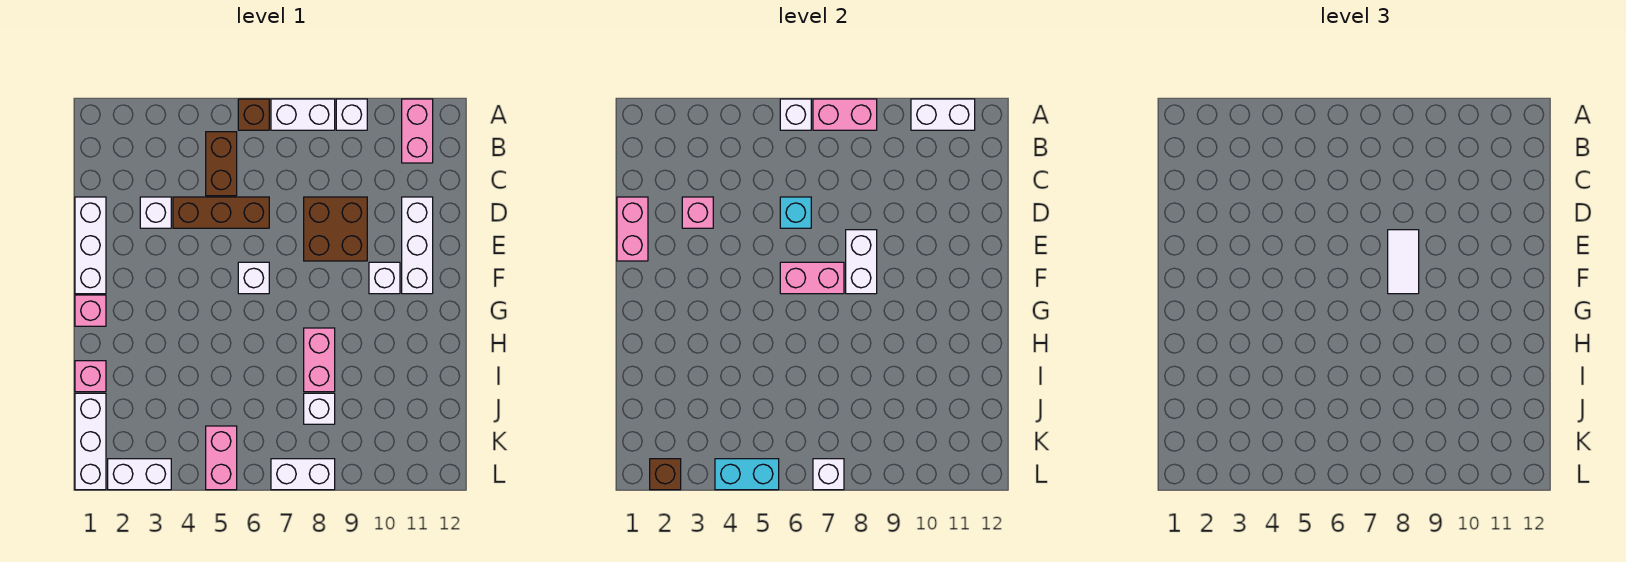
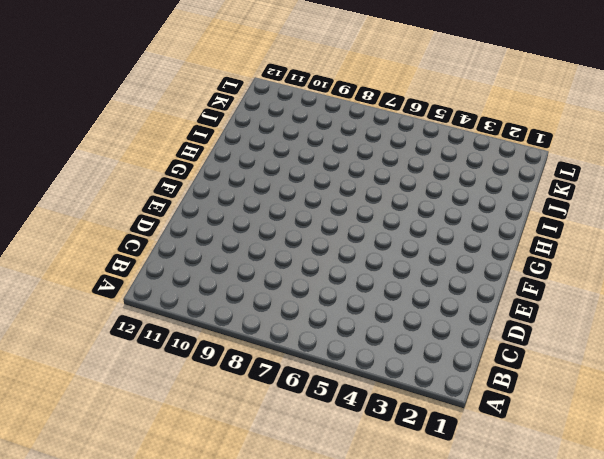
none -> brown brick A6 level 1
none -> white brick A7:A8 level 1
none -> white brick A9 level 1
none -> pink brick A11:B11 level 1

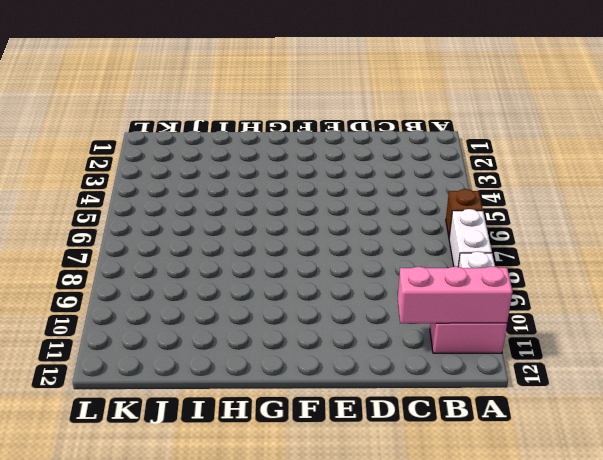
pink brick A11:C11 level 2 -> white brick A10:A11 level 2
none -> brown brick B5:C5 level 1
none -> white brick D1:F1 level 1
none -> white brick D3 level 1
none -> brown brick D4:D6 level 1

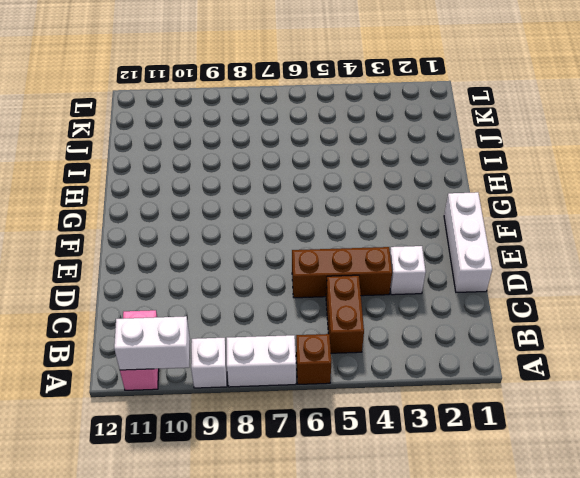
none -> brown brick D8:E9 level 1
none -> white brick D11:F11 level 1
none -> white brick F6 level 1
none -> white brick F10 level 1

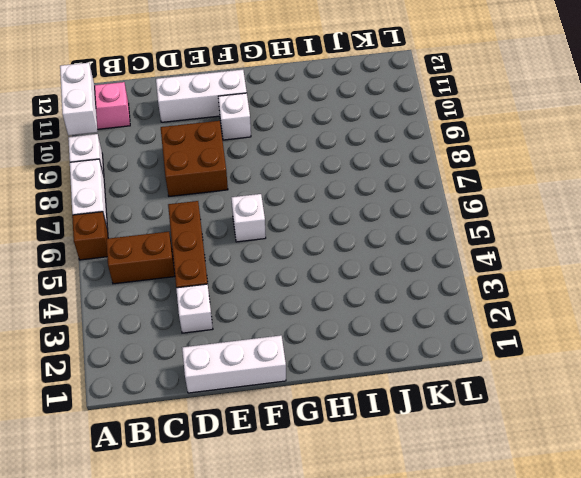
none -> pink brick G1 level 1
none -> pink brick H8:I8 level 1
none -> pink brick I1 level 1
none -> white brick J1:L1 level 1

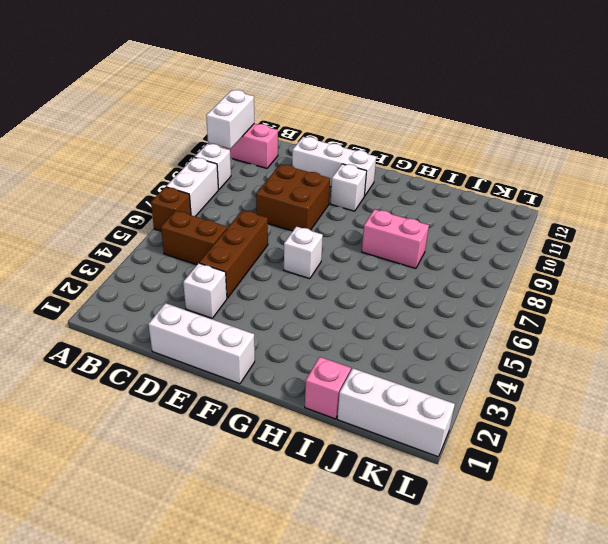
none -> pink brick G1 level 1
none -> white brick J8 level 1
none -> pink brick K5:L5 level 1
none -> white brick L2:L3 level 1

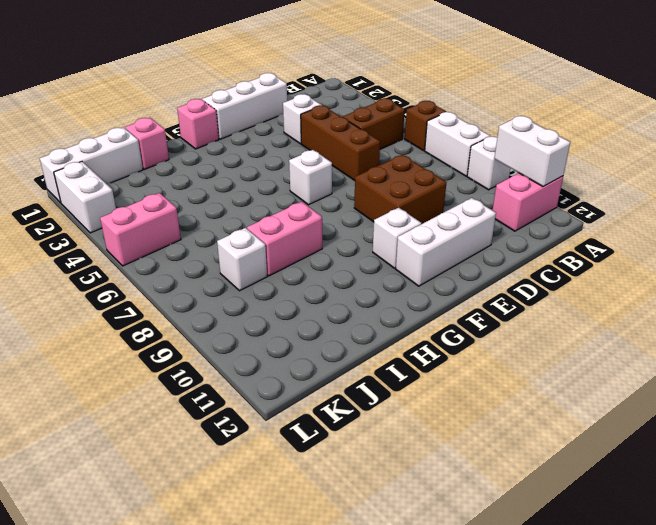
none -> white brick L7:L8 level 1
none -> white brick A6 level 2
none -> pink brick A7:A8 level 2
none -> pink brick D1:E1 level 2

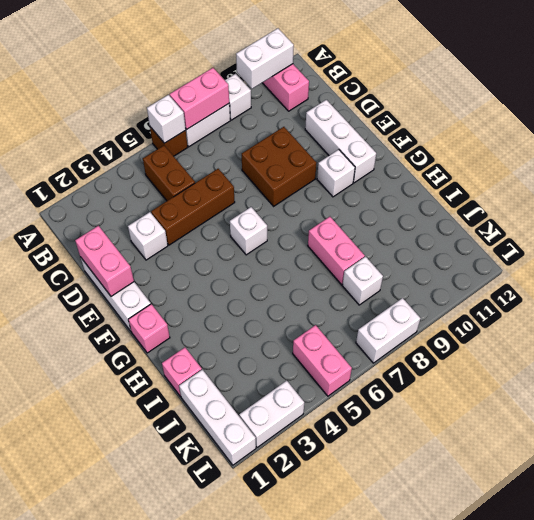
none -> pink brick D3 level 2
none -> cyan brick D6 level 2
none -> white brick E8:F8 level 2
none -> pink brick F6:F7 level 2

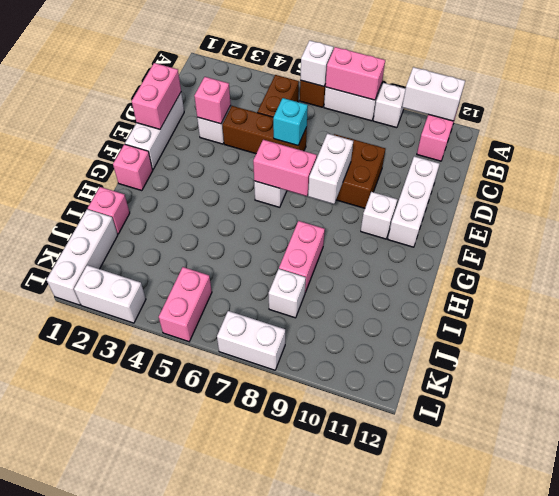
none -> brown brick L2 level 2
none -> cyan brick L4:L5 level 2
none -> white brick L7 level 2
none -> white tile E8:F8 level 3

